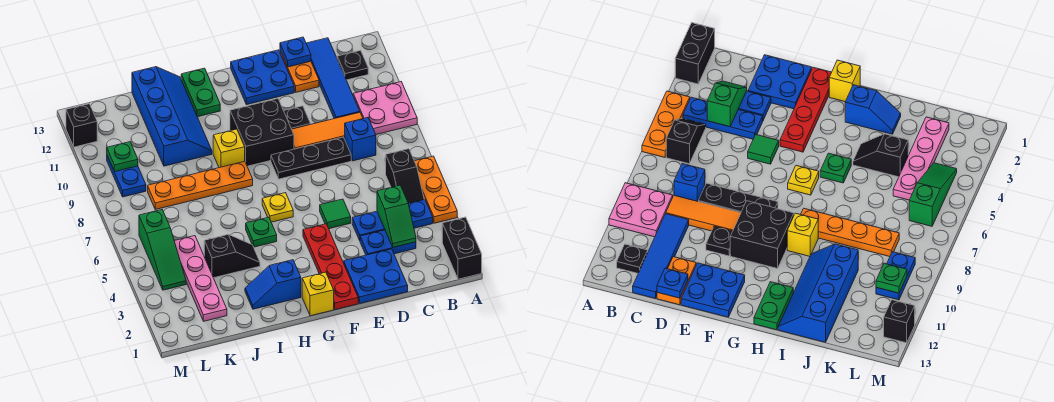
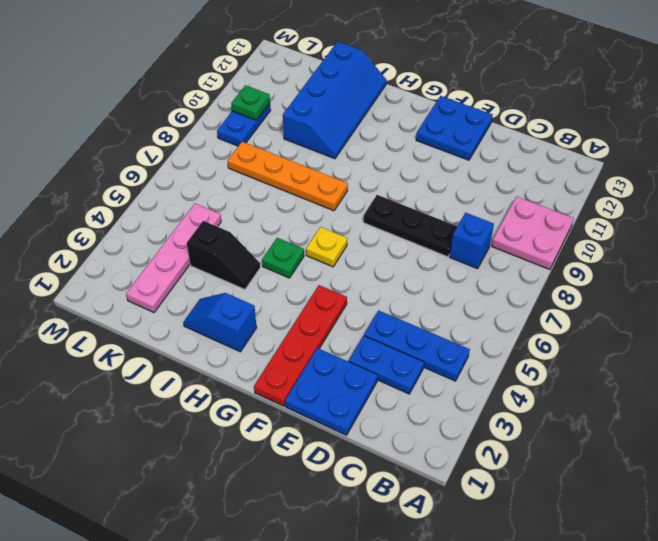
none -> black brick A1:A2 level 1
none -> orange plate A4:A6 level 1
none -> black slope B5:B6 level 1 top 6
none -> black plate B12 level 1

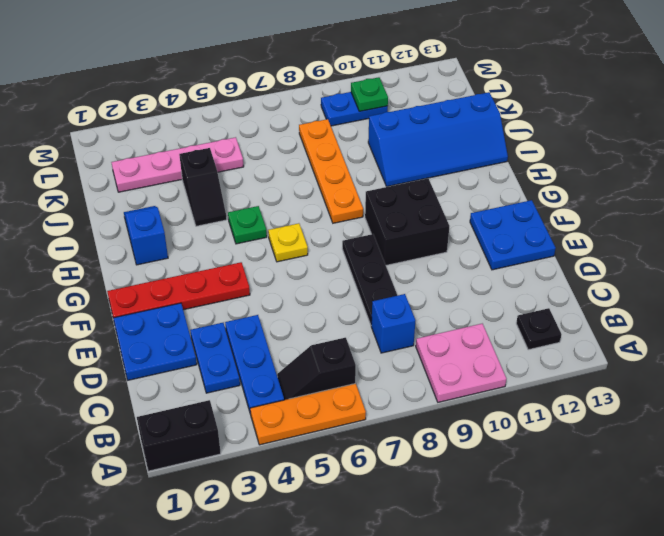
none -> orange tile C9:E9 level 1
none -> blue tile C10:C13 level 1
none -> orange plate D12:D13 level 1
none -> green tile E5 level 1

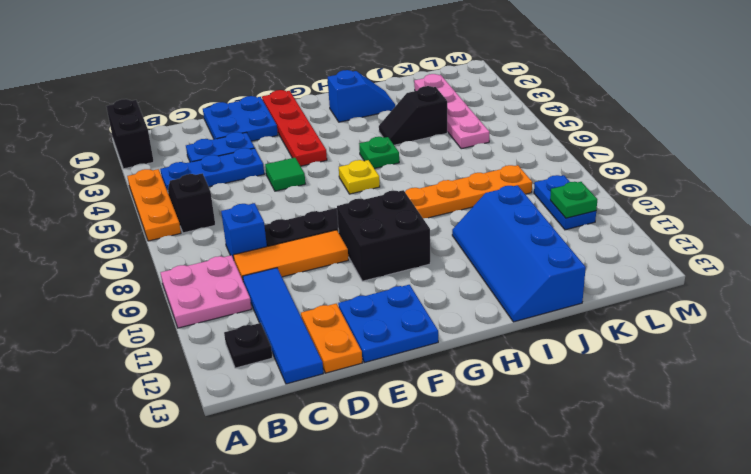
none -> black plate E10 level 1
none -> yellow brick G1 level 1
none -> yellow brick H9 level 1
none -> green plate H12:H13 level 1

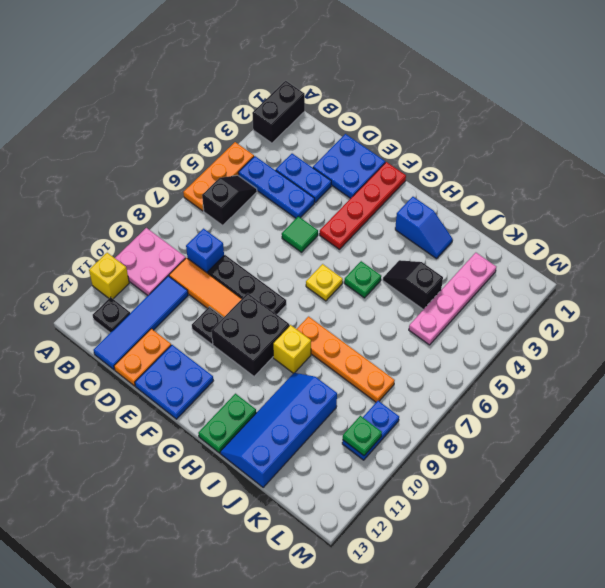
yellow brick A11 level 1 -> yellow brick G1 level 1
none -> green slope L4:L6 level 1 top 6
none -> black brick M12 level 1
none -> green slope C3:C4 level 2 top 4
none -> blue plate D13 level 2

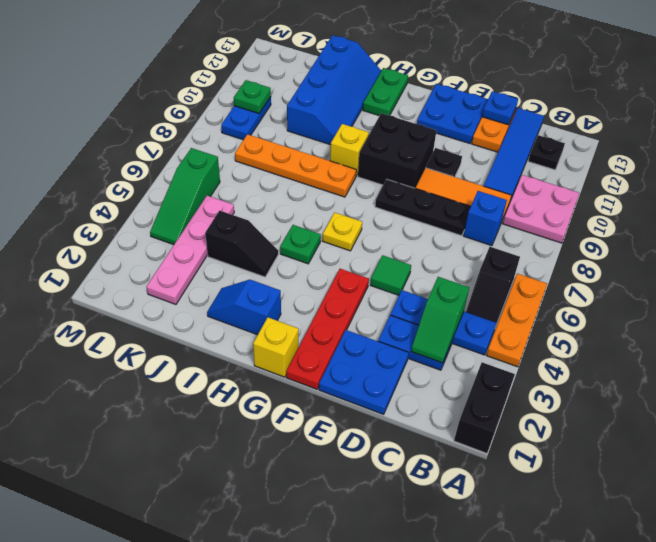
none -> black brick M12 level 1

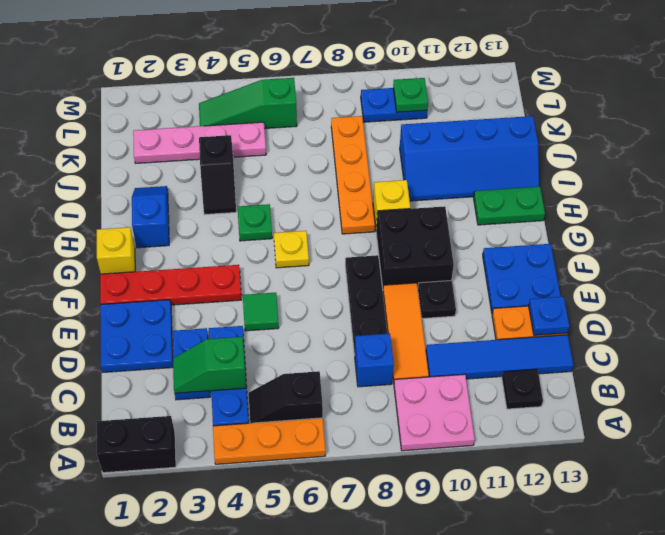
none -> black brick M12 level 1

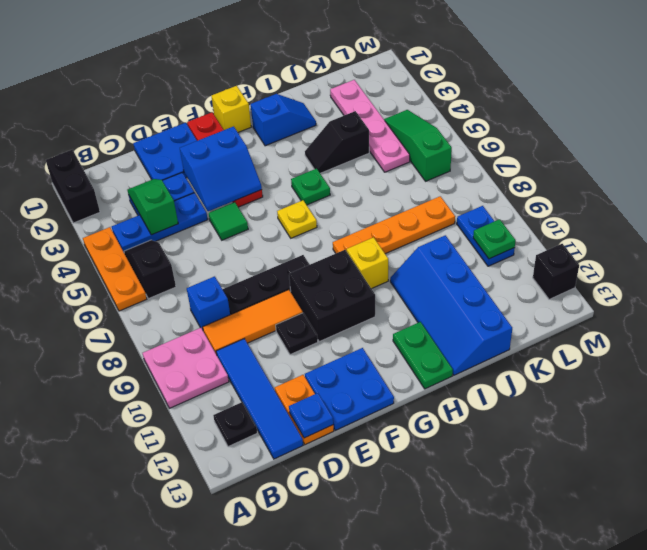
blue slope E3:F4 level 2 top 3 -> none

